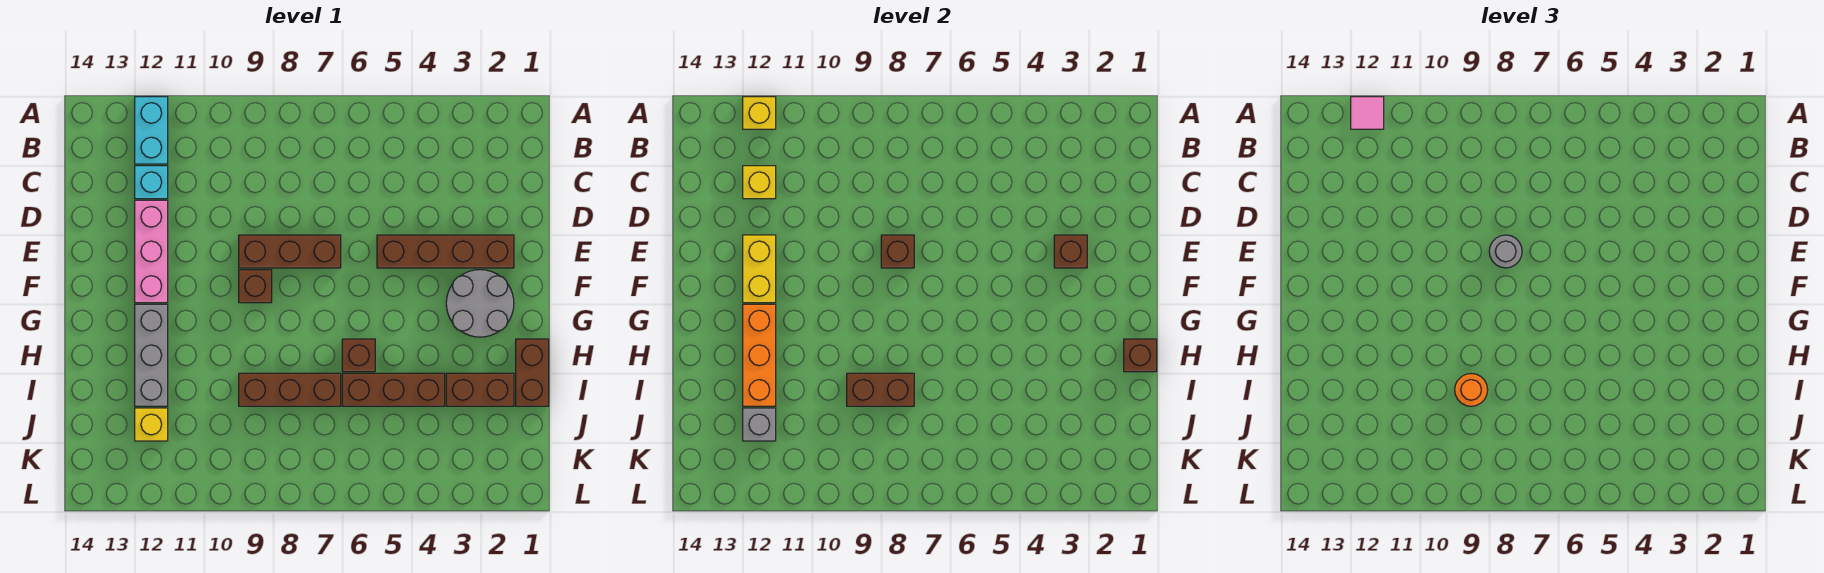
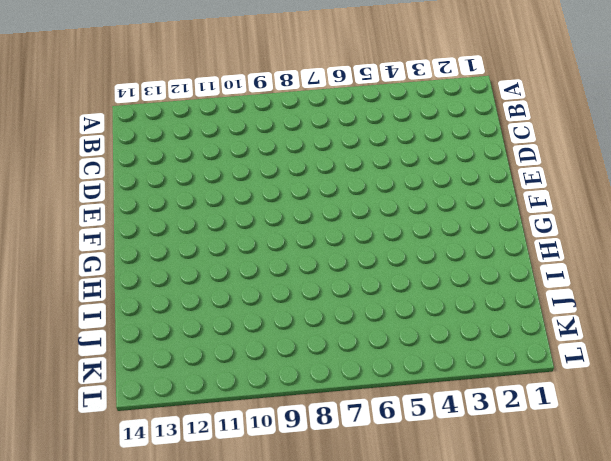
none -> cyan brick A12:B12 level 1
none -> cyan brick C12 level 1
none -> pink brick D12:F12 level 1

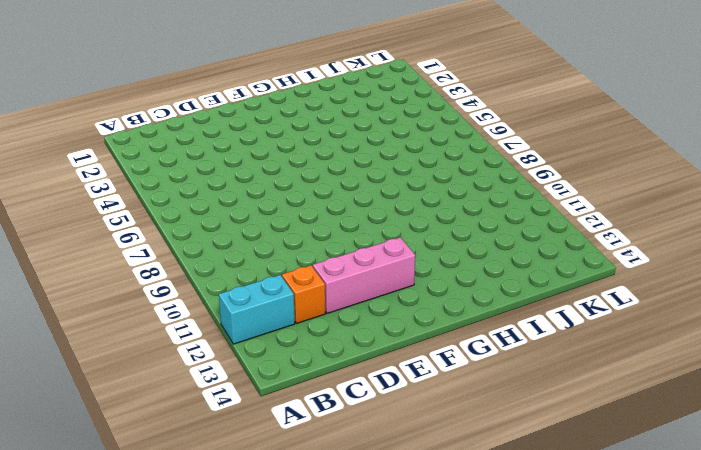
orange brick C12 level 1 -> cyan brick C12 level 1
none -> brown brick E2:E5 level 1
none -> brown brick E7:E9 level 1
none -> grey round brick F2:G3 level 1

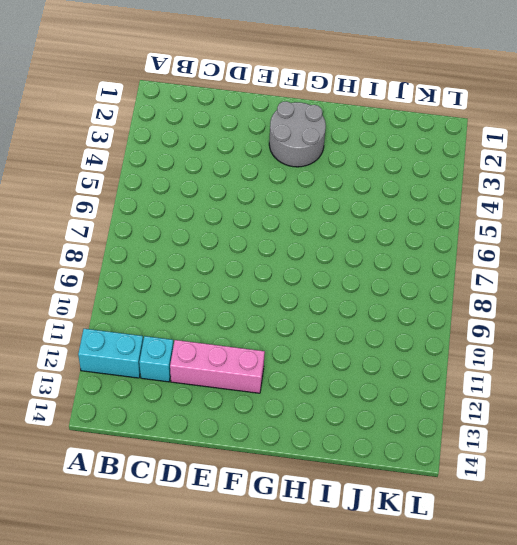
none -> brown brick E2:E5 level 1
none -> brown brick E7:E9 level 1
none -> brown brick F9 level 1

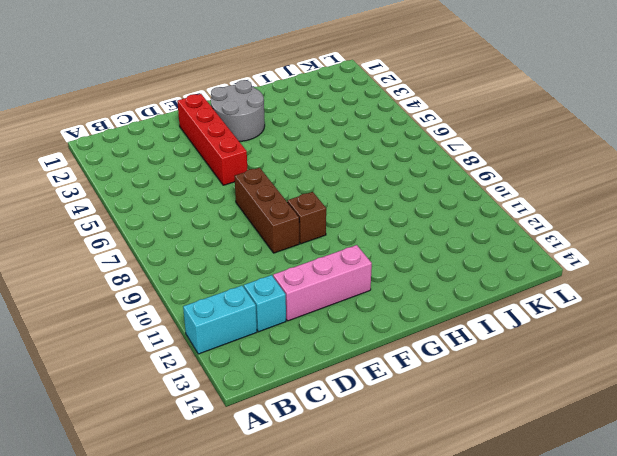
red brick E2:E5 level 1 -> brown brick E2:E5 level 1
none -> grey brick G12:I12 level 1
none -> brown brick H1:I1 level 1
none -> brown brick H6 level 1

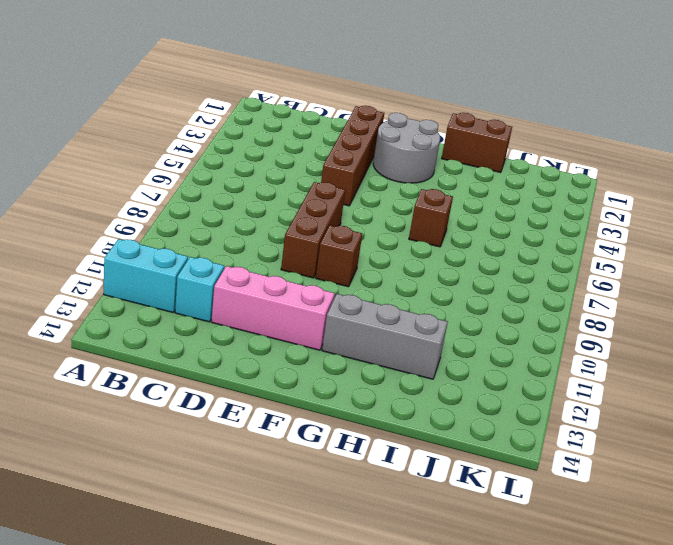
none -> brown brick I2:I3 level 1
none -> brown brick I4:I6 level 1
none -> brown brick I7:I9 level 1

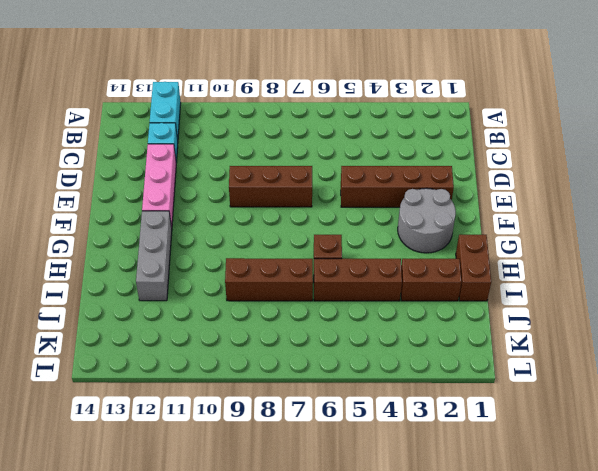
none -> brown brick F9 level 1
none -> yellow brick J12 level 1
none -> yellow brick A12 level 2

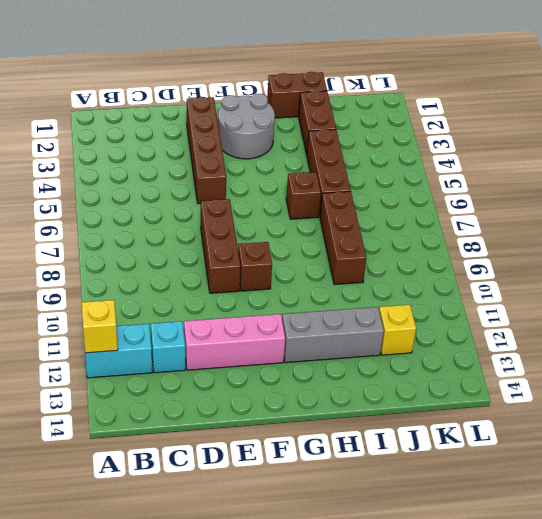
none -> yellow brick C12 level 2
none -> brown brick E3 level 2
none -> brown brick E8 level 2

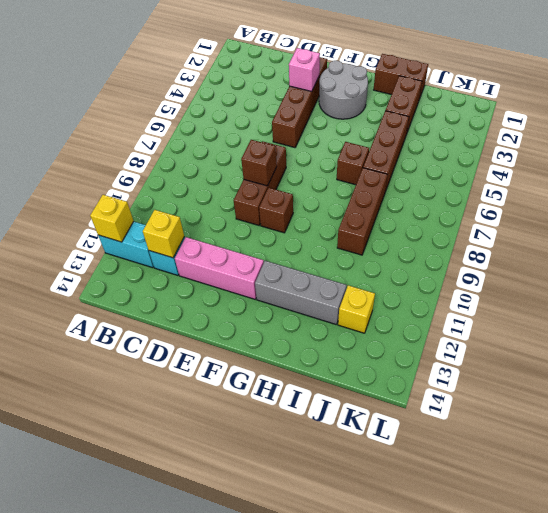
pink brick E3 level 2 -> brown brick E3 level 2
none -> yellow brick E12:F12 level 2
none -> orange brick G12:I12 level 2
none -> brown brick H1 level 2

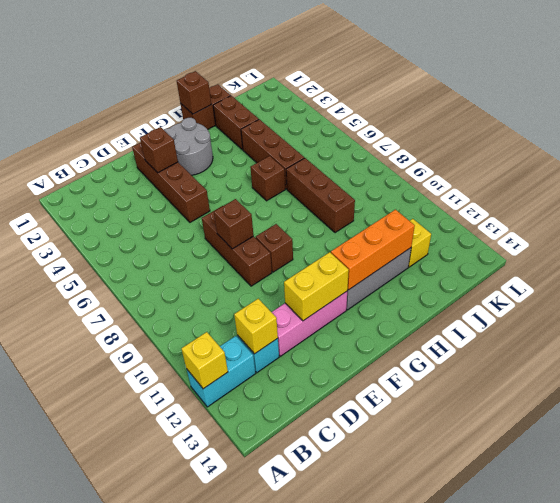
none -> brown brick I8:I9 level 2
none -> grey brick J12 level 2
none -> pink tile A12 level 3

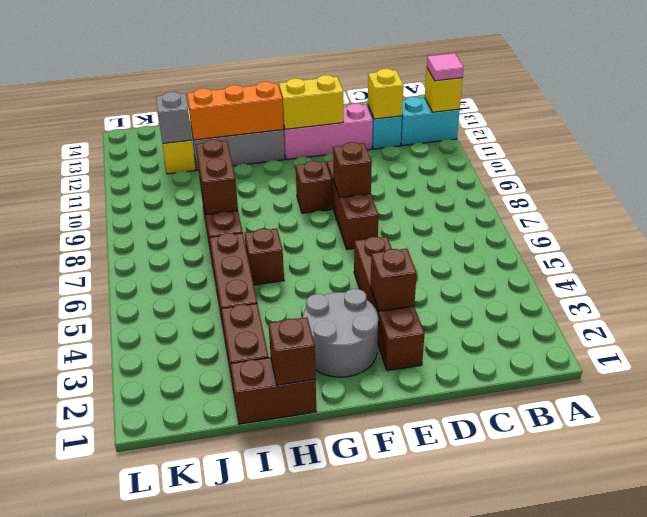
none -> grey round brick E8 level 3
none -> orange round brick I9 level 3

